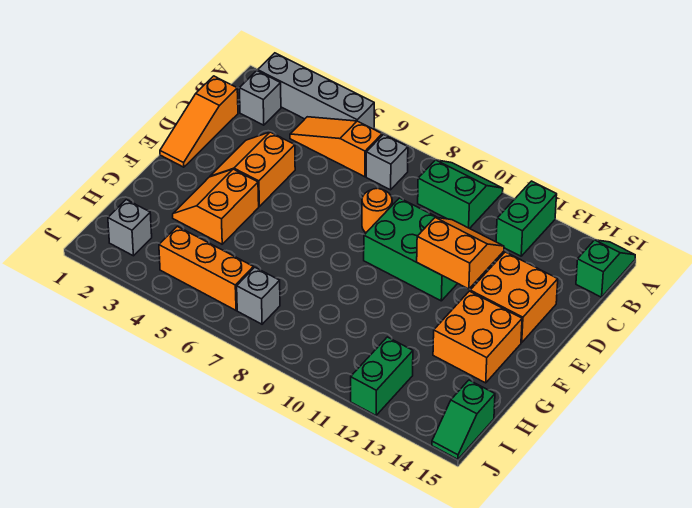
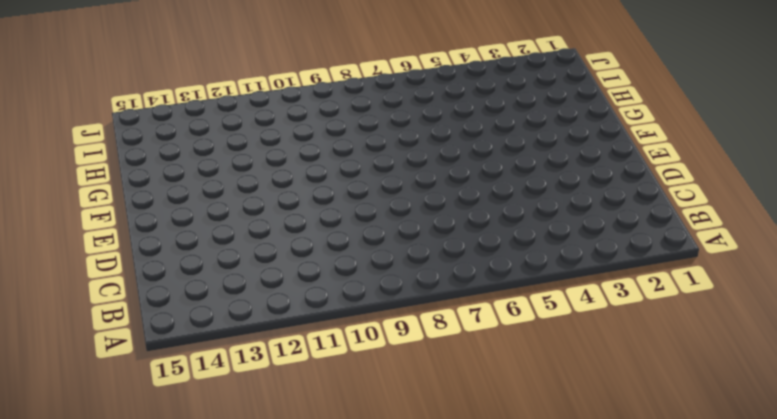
none -> grey brick A2:A5 level 1
none -> green slope A9:B10 level 1 top B
none -> green brick A12:B12 level 1

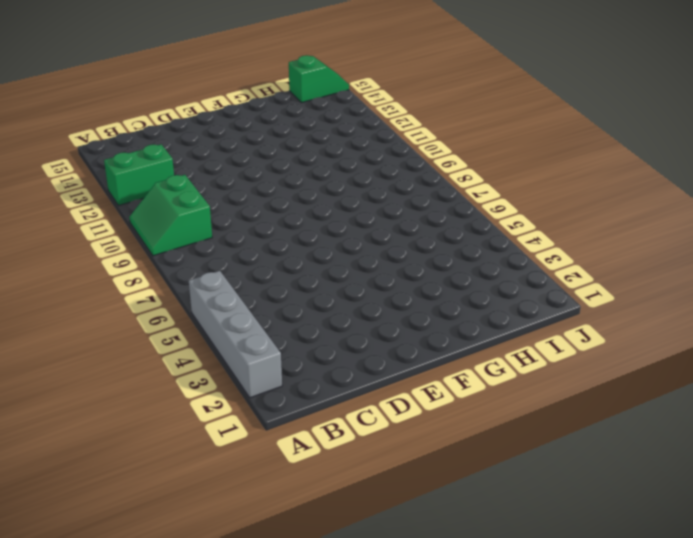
none -> green slope A15:B15 level 1 top B
none -> grey brick B2 level 1
none -> orange slope B4:B6 level 1 top 6

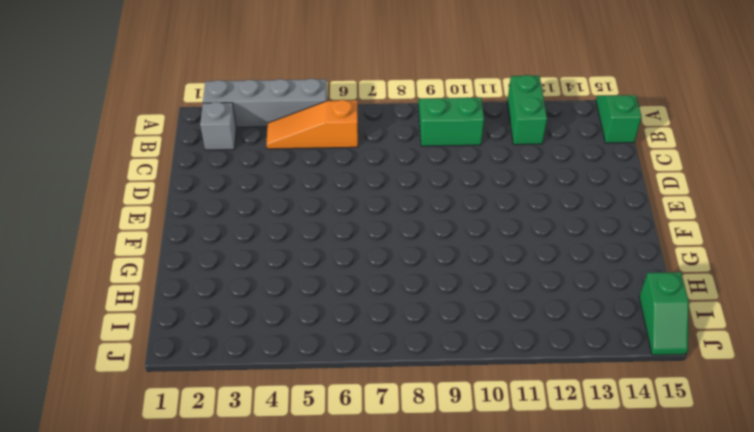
none -> grey brick B7 level 1
none -> orange slope C1:E1 level 1 top C
none -> orange slope D3:E4 level 1 top 4

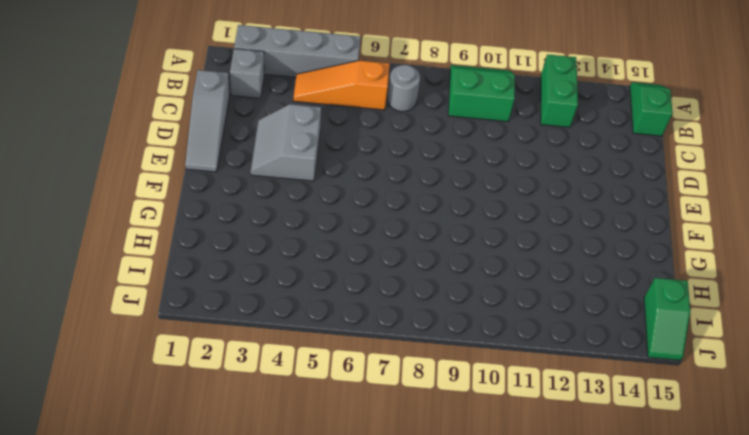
grey round brick B7 level 1 -> grey brick B7 level 1
grey slope C1:E1 level 1 top C -> orange slope C1:E1 level 1 top C
grey slope D3:E4 level 1 top 4 -> orange slope D3:E4 level 1 top 4
none -> orange round brick D8 level 1
none -> green brick D9:E11 level 1
none -> orange brick D13:E14 level 1

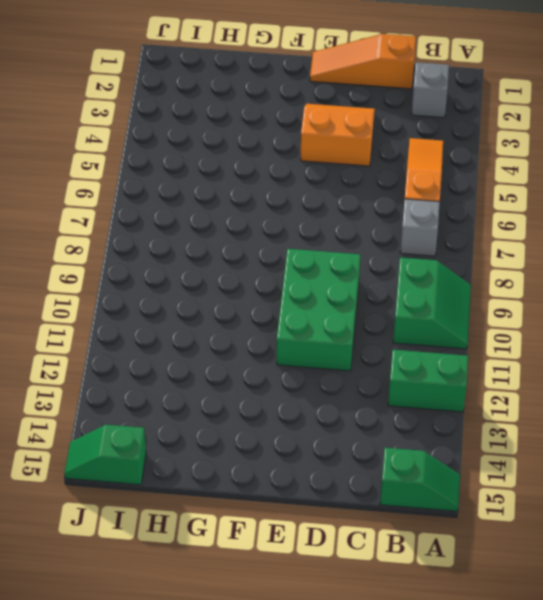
none -> grey brick A2:A5 level 1
none -> orange round brick D8 level 1
none -> orange brick D13:E14 level 1

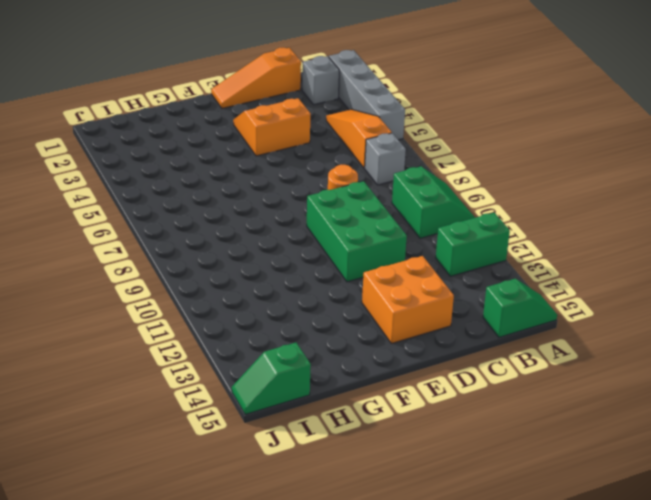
none -> orange slope F3:G4 level 1 top 4
none -> orange brick F13:G14 level 1
none -> grey brick I2 level 1

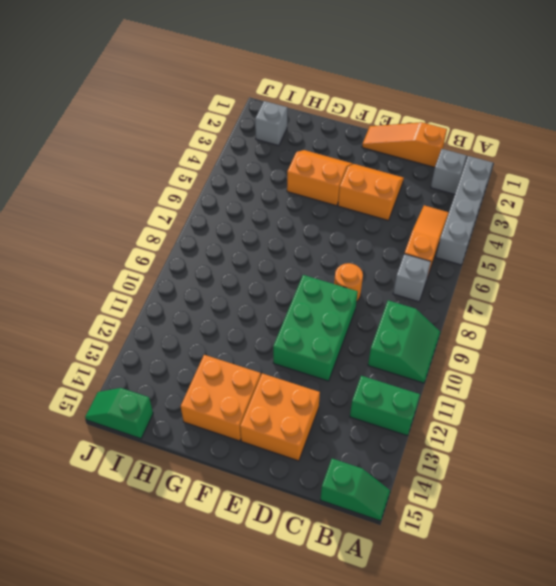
none -> orange brick I4:I6 level 1
none -> grey brick I7 level 1
none -> green brick I12:J12 level 1

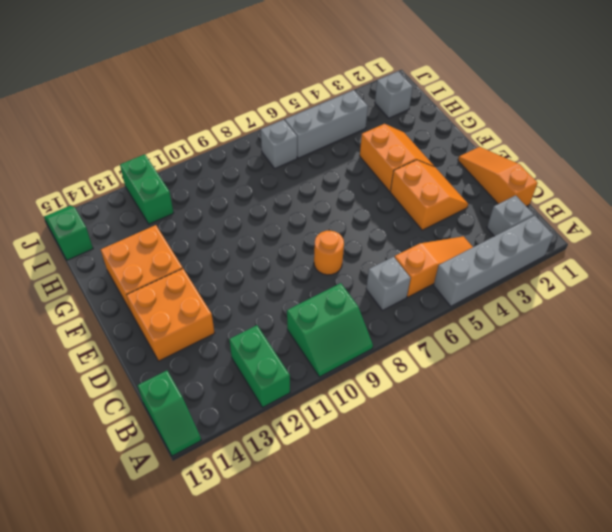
grey brick I4:I6 level 1 -> orange brick I4:I6 level 1
none -> green brick D9:E11 level 1
none -> orange slope D11:E12 level 2 top E

